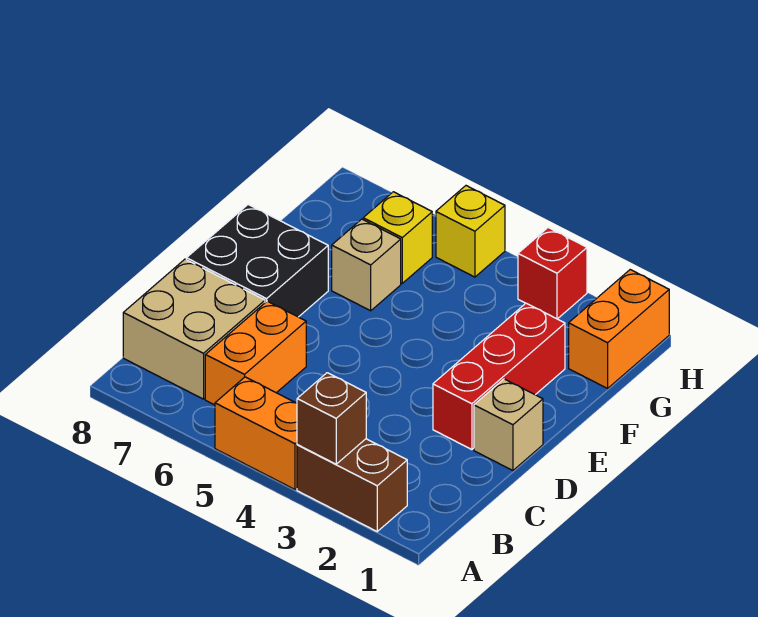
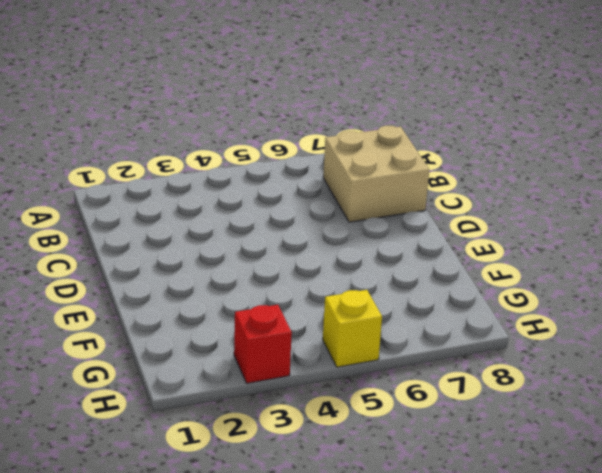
none -> brown brick A2:A3 level 1
none -> orange brick A4:A5 level 1
none -> orange brick B6:C6 level 1

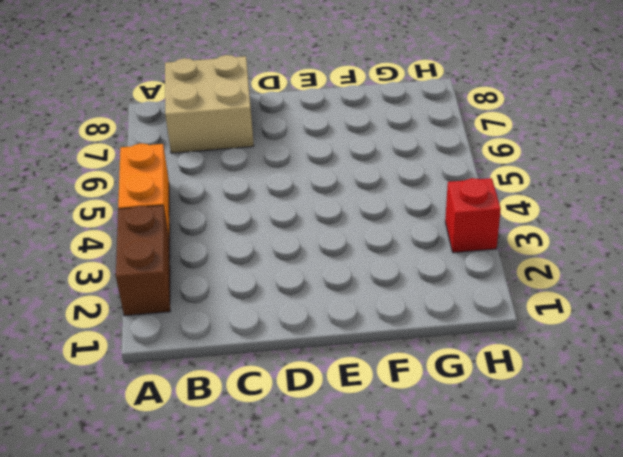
none -> orange brick B6:C6 level 1
none -> tan brick D1 level 1
none -> red brick D2:F2 level 1

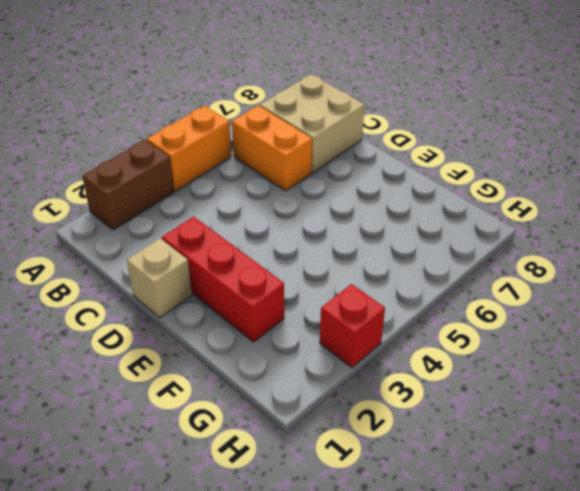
none -> black brick D7:E8 level 1
none -> tan brick F6 level 1
none -> orange brick G1:H1 level 1

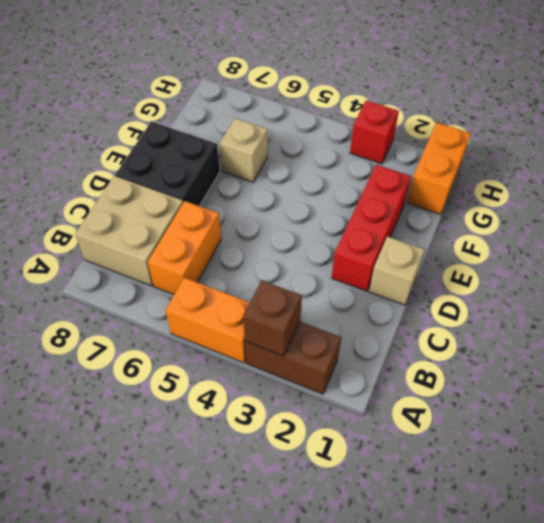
none -> yellow brick G6 level 1
none -> yellow brick H5 level 1

